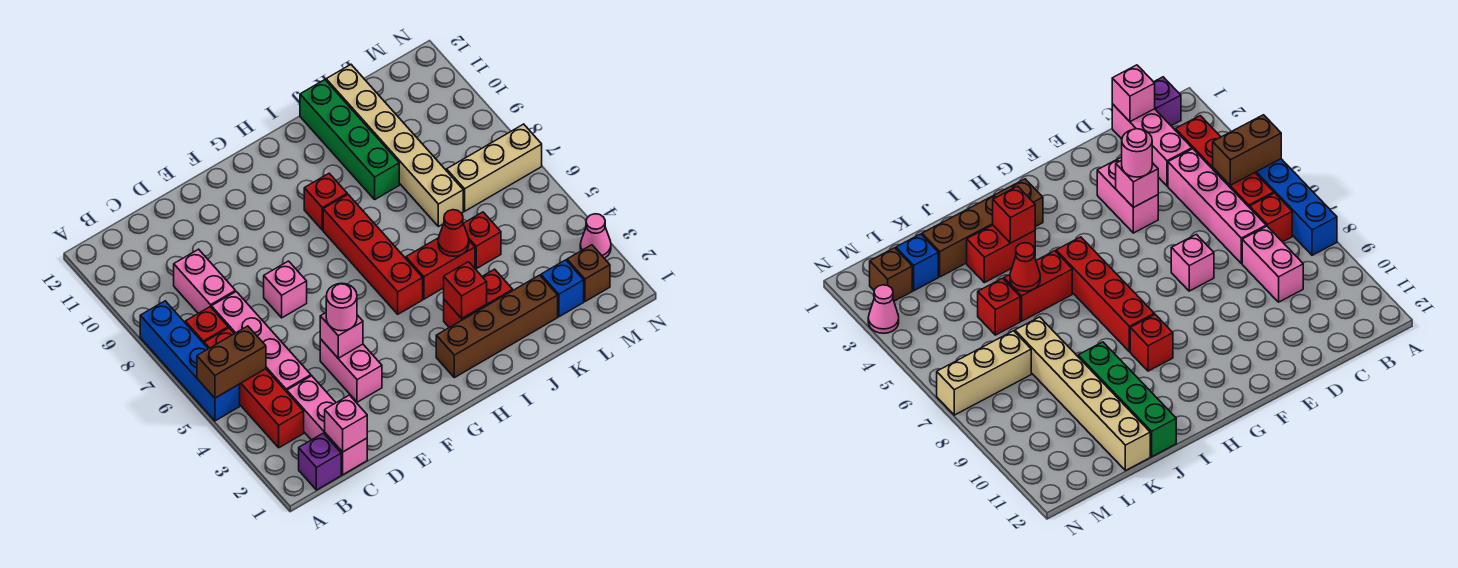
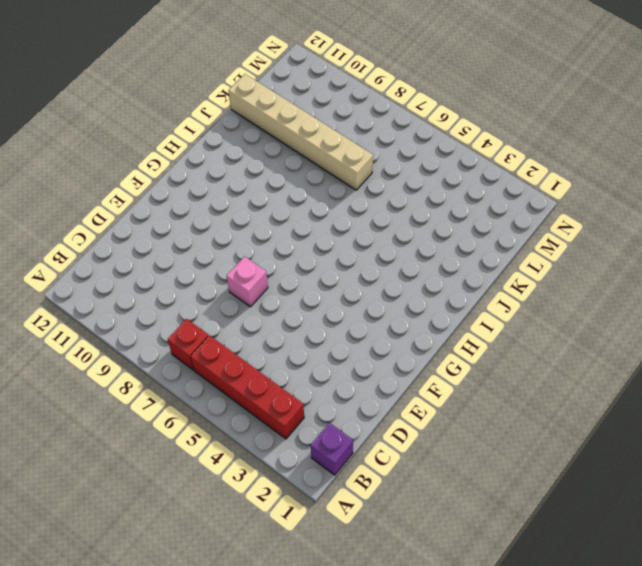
none -> blue brick A5:A8 level 1
none -> pink brick C1:C3 level 1
none -> pink brick C4:C7 level 1

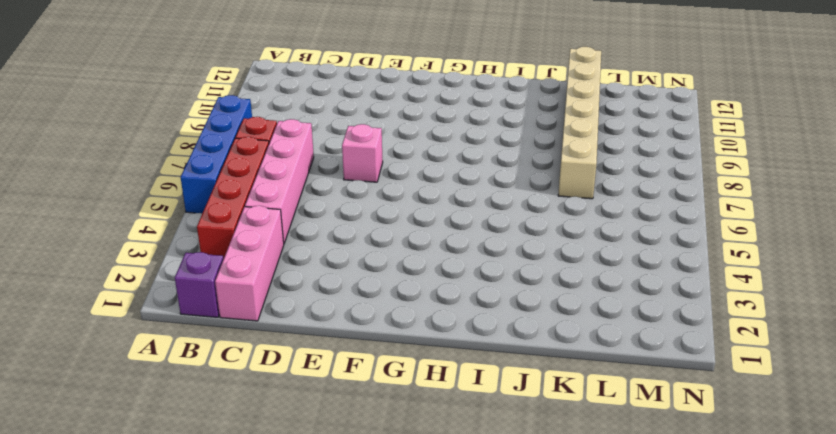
none -> pink brick C8:C9 level 1
none -> pink brick E3:E4 level 1
none -> brown brick H2:K2 level 1

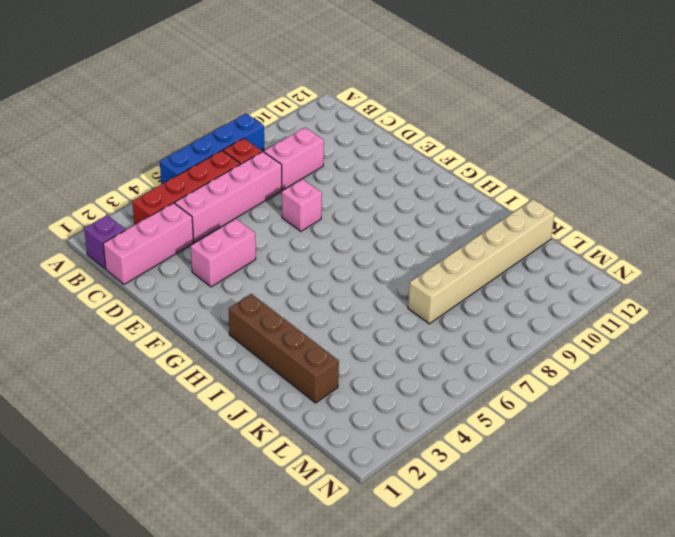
none -> red brick H5:H8 level 1
none -> red brick H9 level 1
none -> red brick I3:J3 level 1

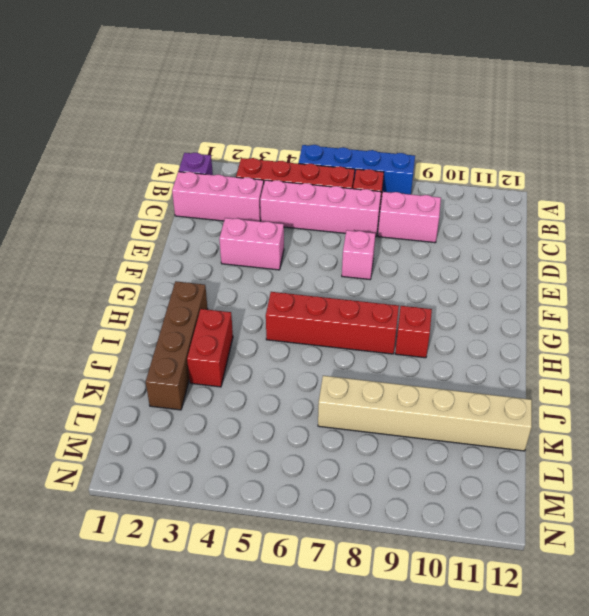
none -> red brick I5:J5 level 1
none -> green brick J9:J12 level 1
none -> red brick K5 level 1

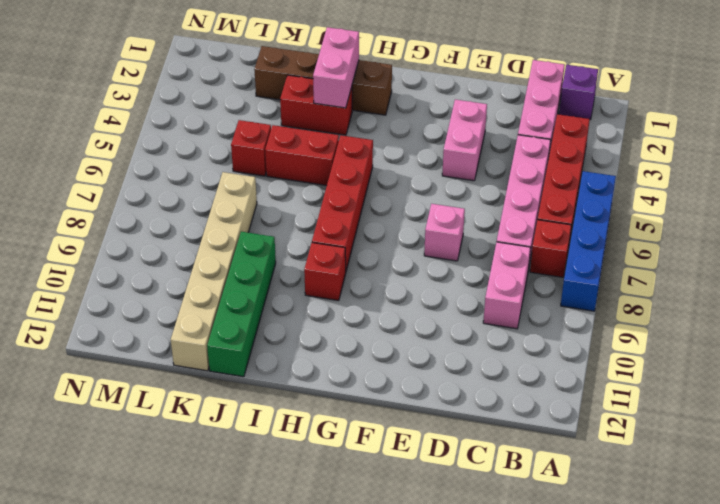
pink brick I2:I3 level 2 -> red brick I3 level 2
none -> blue brick L2 level 1
none -> tan brick L7:N7 level 1
none -> brown brick M2 level 1

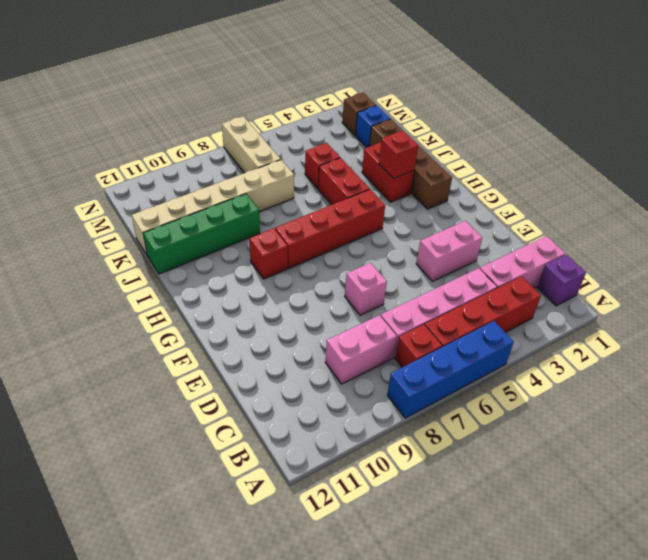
none -> pink cone N3 level 1
none -> brown brick A5:B5 level 2
none -> pink brick C1 level 2

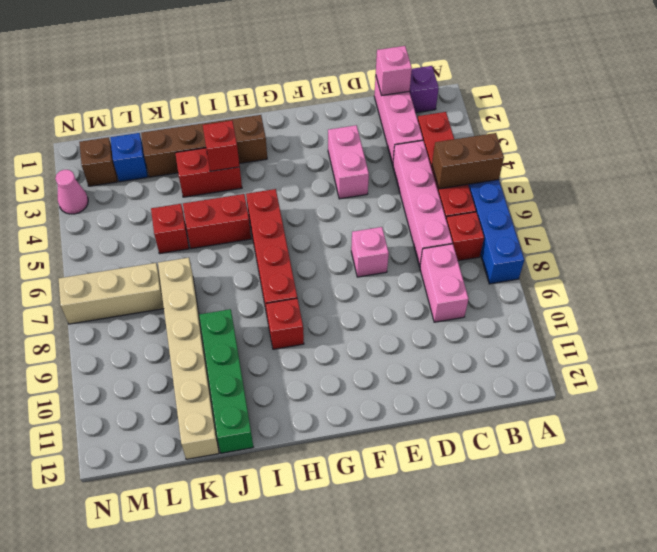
none -> pink brick E4 level 2
none -> red cone J5 level 2
none -> pink round brick E4 level 3

